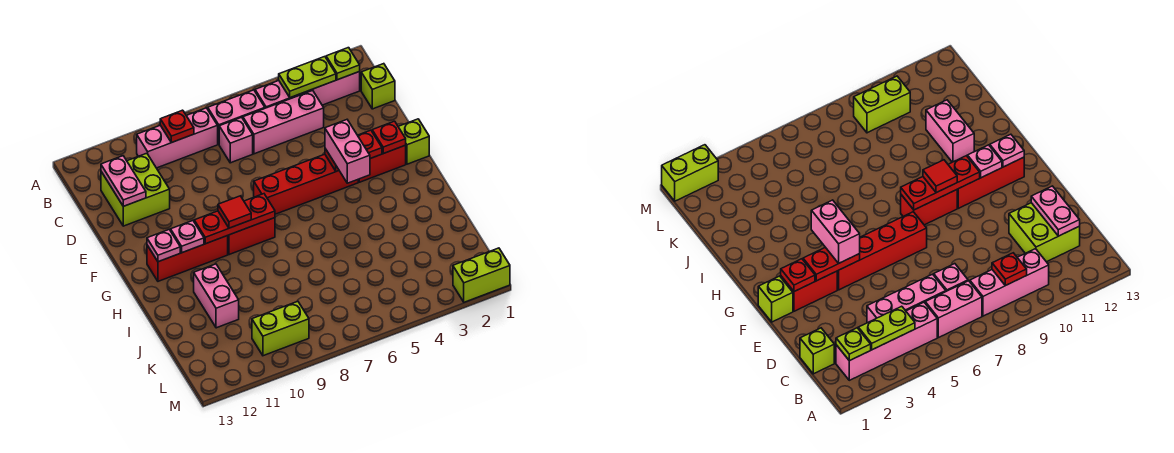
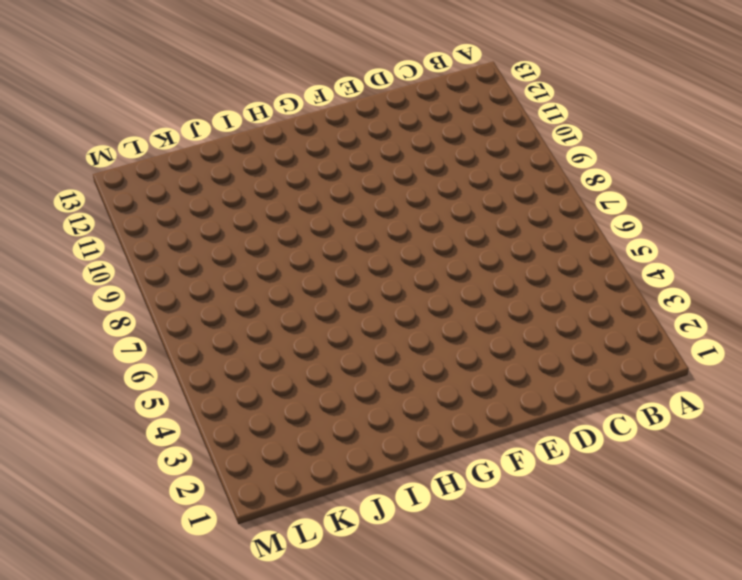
none -> pink brick B2:B5 level 1
none -> pink brick B6:B7 level 1
none -> pink brick B8:B10 level 1

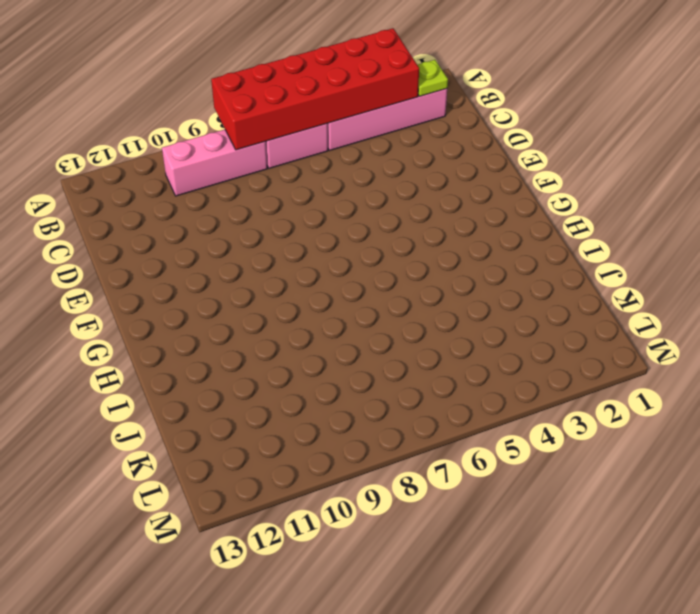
red brick A3:B8 level 2 -> lime plate B3:B4 level 2
none -> lime brick C1 level 1
none -> pink brick C4:C6 level 1
none -> pink brick C7 level 1

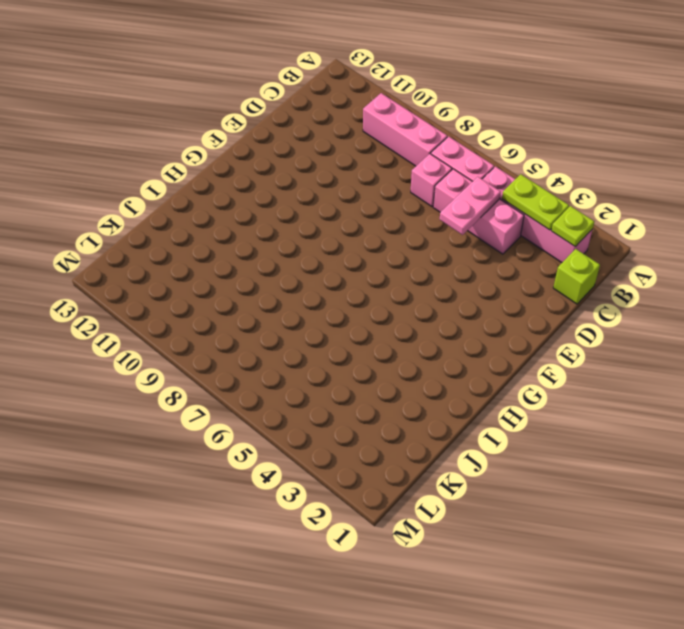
pink plate C5:D5 level 2 -> pink plate C12:D12 level 2
none -> lime brick C11:D12 level 1
none -> lime brick F1 level 1
none -> red brick F2:F3 level 1

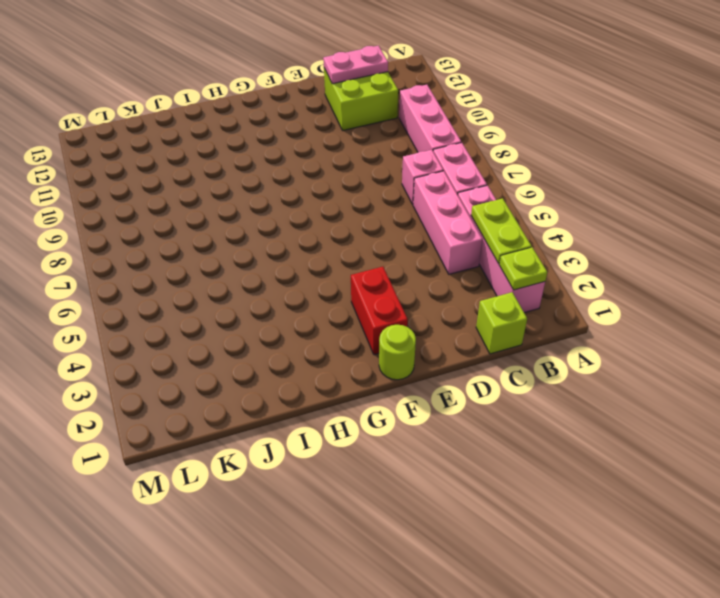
lime round brick F1 level 1 -> lime brick F1 level 1
none -> red brick F4:F7 level 1
none -> red brick G8:G9 level 1
none -> red brick G10:G12 level 1

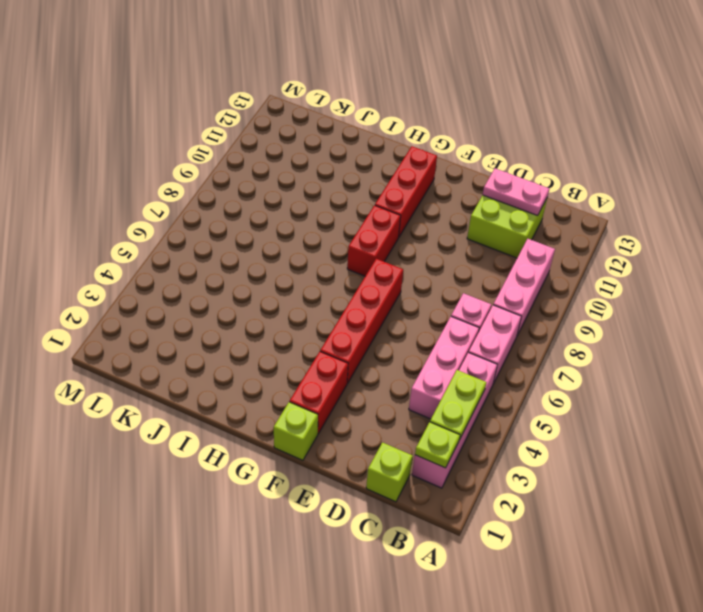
none -> pink brick I11:J11 level 1
none -> lime brick L9:L10 level 1
none -> lime brick M1:M2 level 1

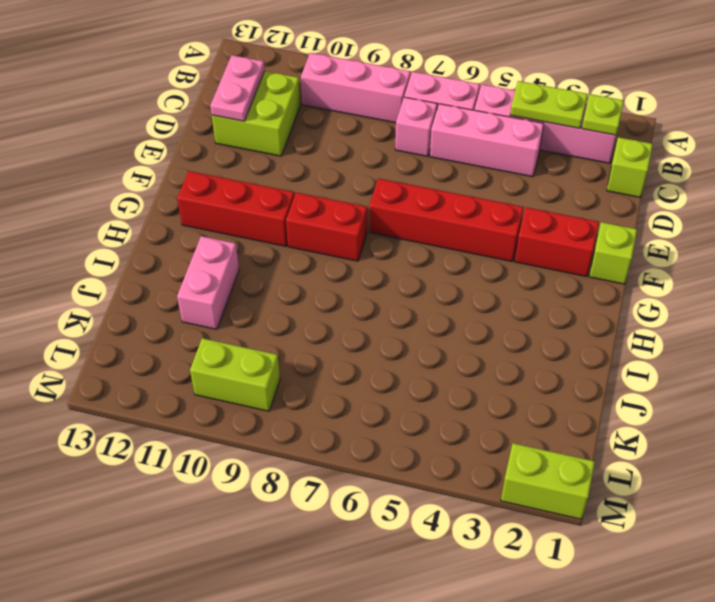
none -> red plate B9 level 2
none -> red plate F2 level 2
none -> red plate F3:F4 level 2

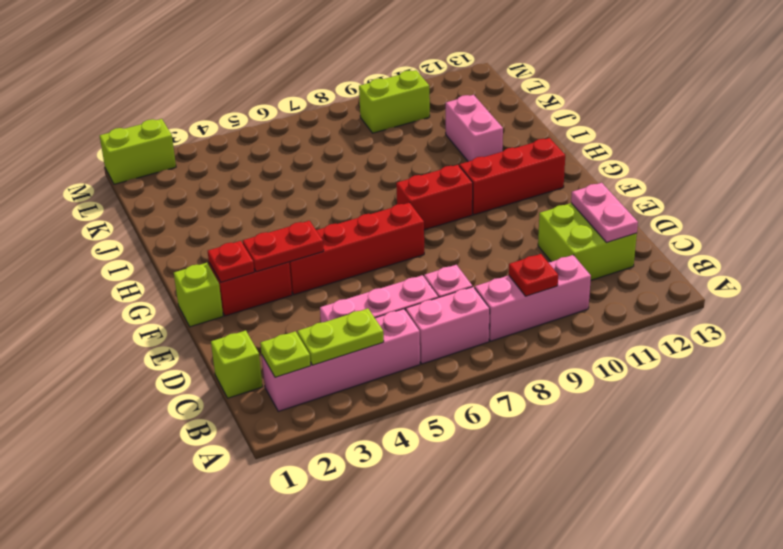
none -> red plate G8:G10 level 2
none -> pink plate G11 level 2
none -> pink plate G12 level 2

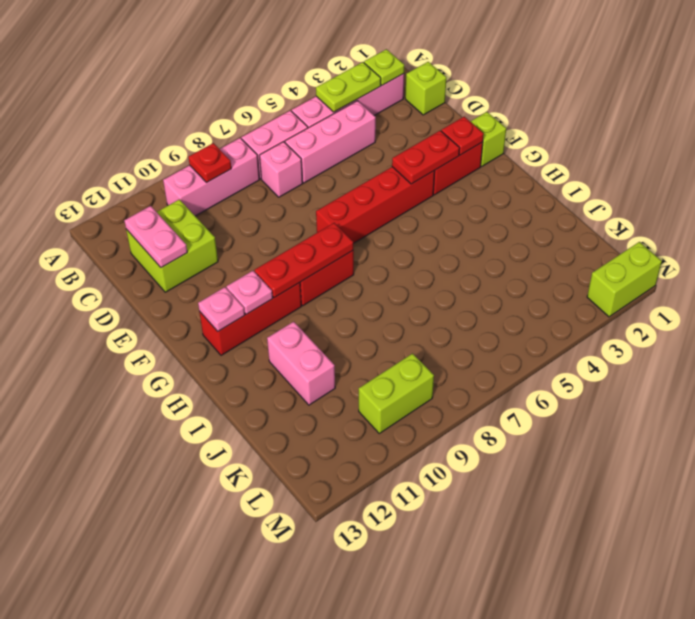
none -> pink brick F4:G4 level 3
none -> red tile G9 level 3

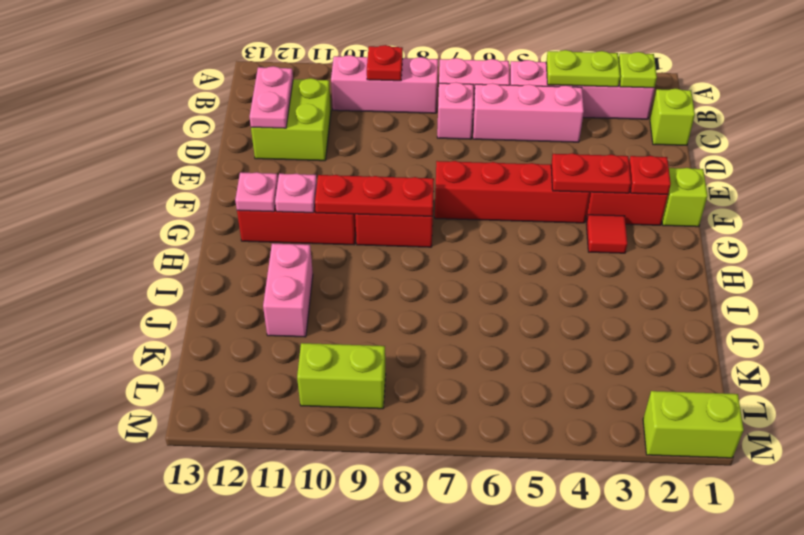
red tile G3 level 1 -> red tile G9 level 3
none -> pink brick F4:G4 level 3

